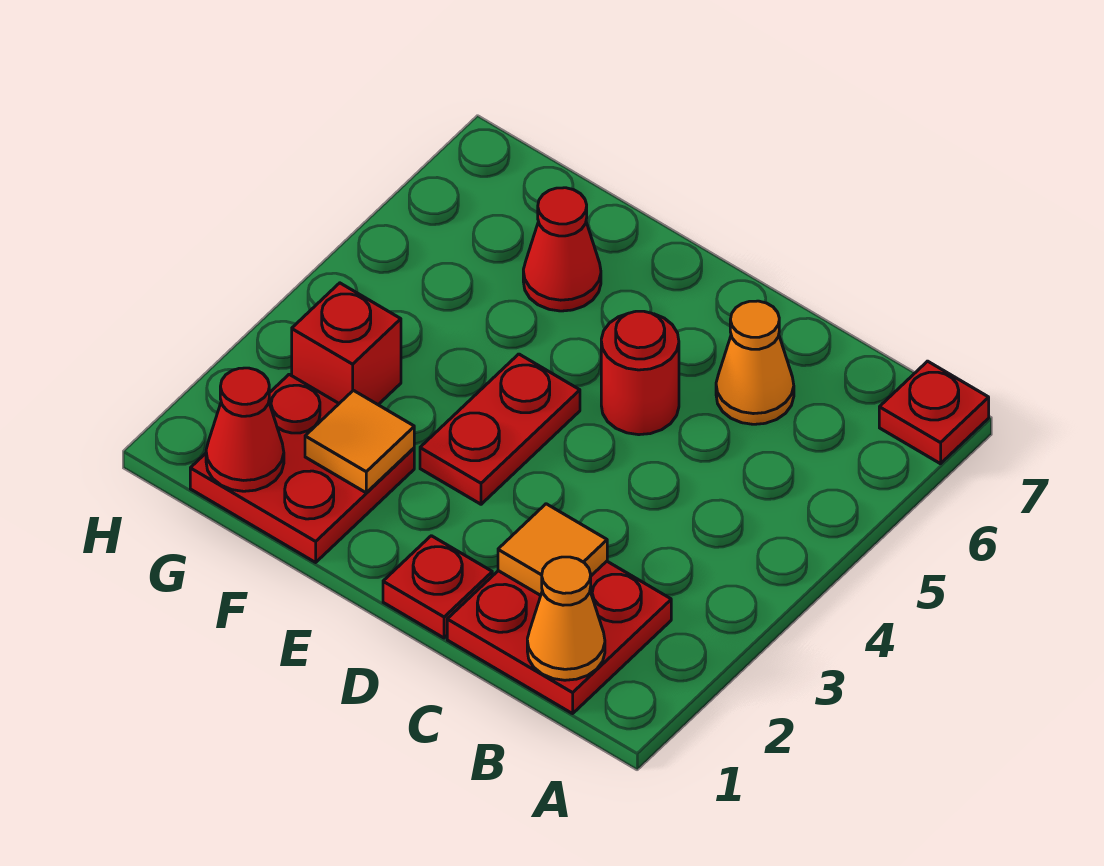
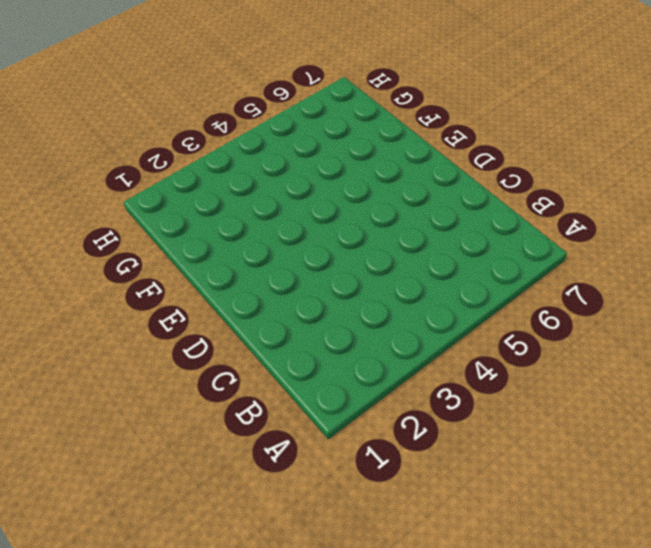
none -> red plate A7 level 1
none -> red plate B1:C2 level 1
none -> orange cone C6 level 1

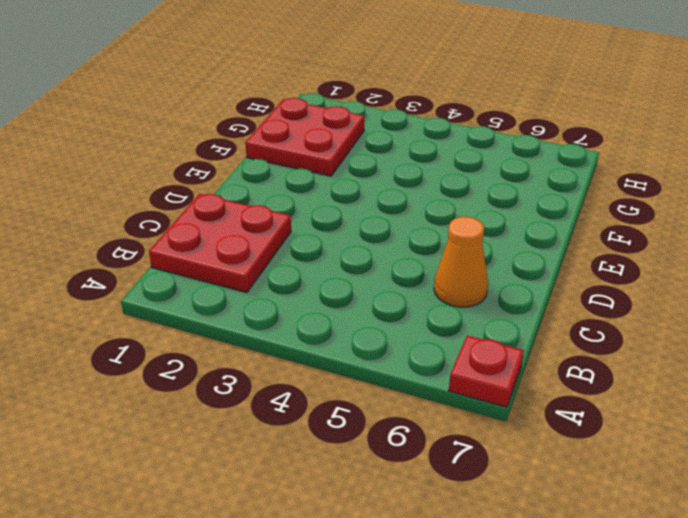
none -> red plate D1 level 1
none -> red round brick D5 level 1
none -> red plate E3:E4 level 1

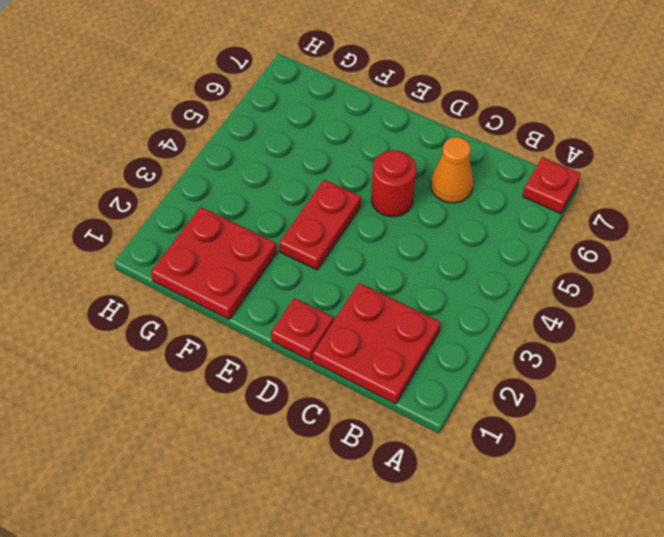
none -> red cone F6 level 1
none -> red brick G3 level 1
none -> orange cone B1 level 2

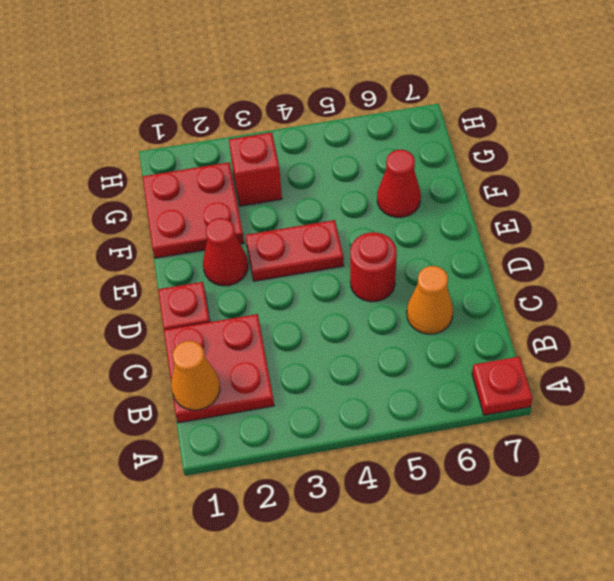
red cone E2 level 1 -> red cone G1 level 2
none -> orange tile C2 level 2
none -> orange tile F2 level 2

